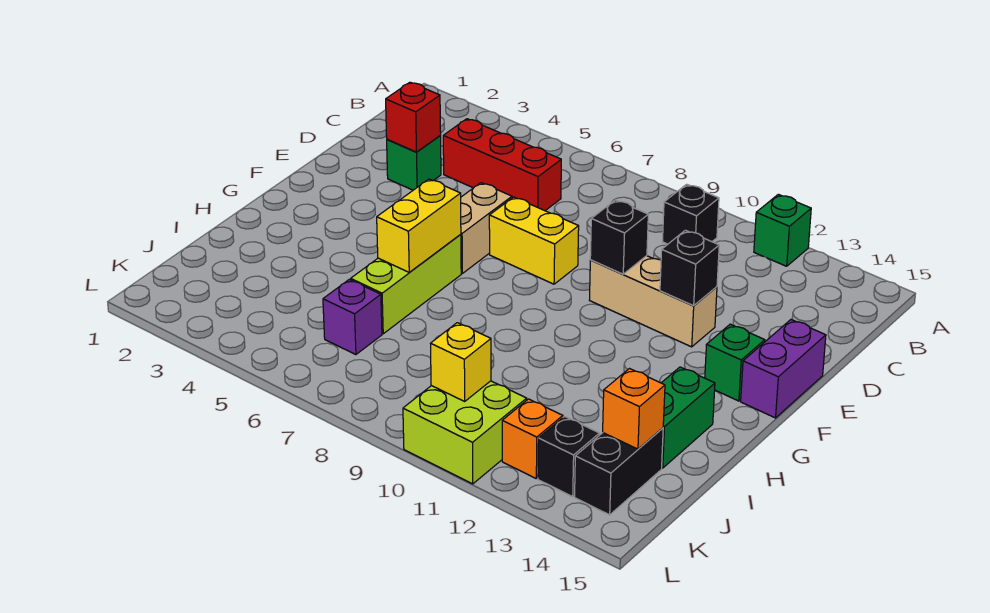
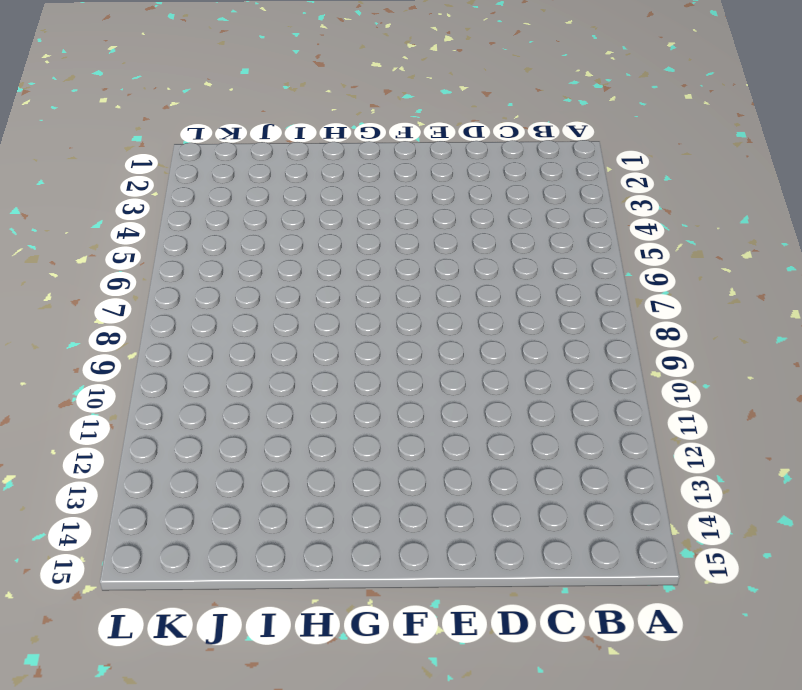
none -> green brick A12 level 1
none -> black brick B10 level 1
none -> red brick C4:C6 level 1

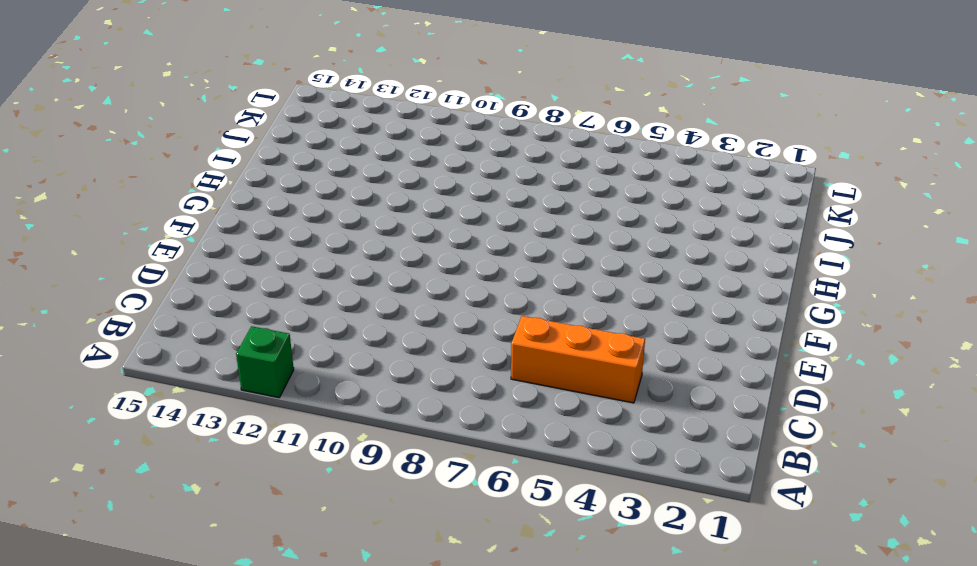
orange brick C4:C6 level 1 -> red brick C4:C6 level 1
none -> black brick B10 level 1
none -> green brick D3 level 1
none -> tan brick E6:F6 level 1

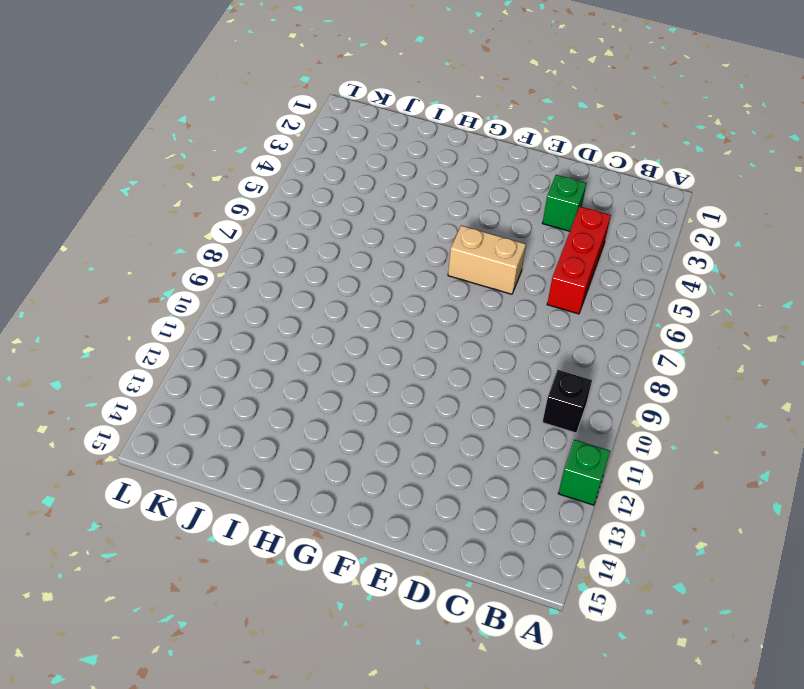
none -> yellow brick E7:E8 level 1
none -> tan brick E10:E12 level 1
none -> purple brick E15:F15 level 1

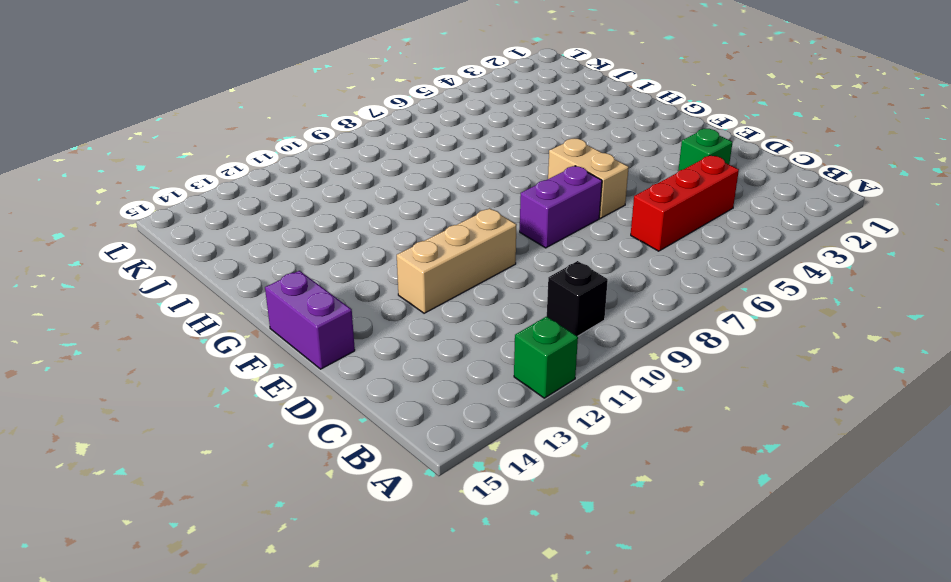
purple brick E7:E8 level 1 -> yellow brick E7:E8 level 1
none -> green brick F14 level 1
none -> lime brick G6:I6 level 1
none -> green brick H14:I14 level 1

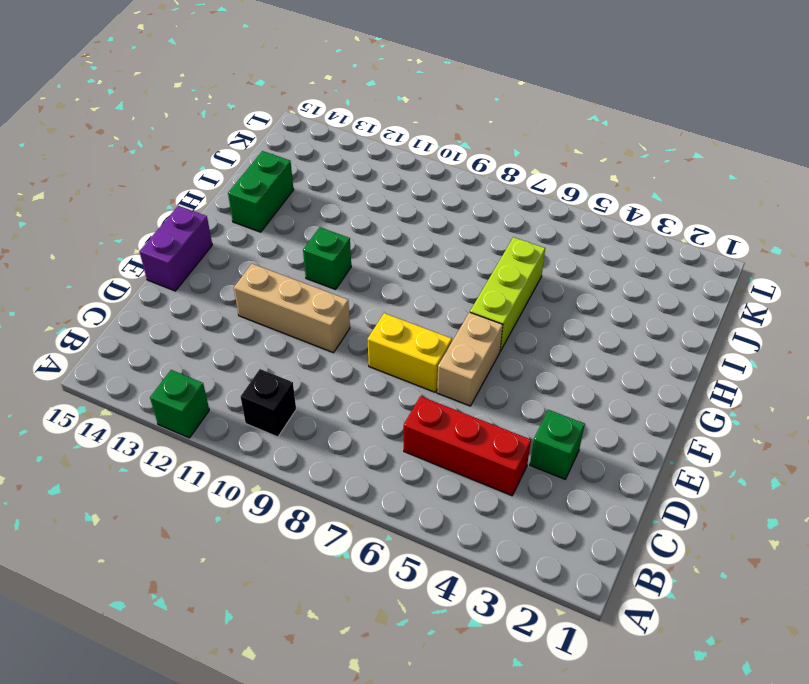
green brick G11 level 1 -> green brick F14 level 1
none -> purple brick J6 level 1
none -> black brick J14:K14 level 1
none -> lime brick K10:L11 level 1

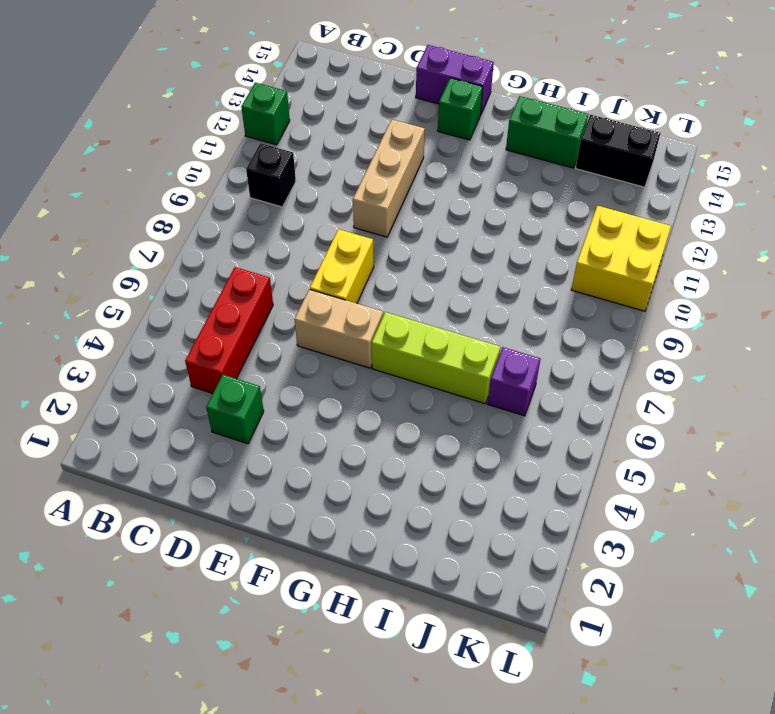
yellow brick K10:L11 level 1 -> lime brick K10:L11 level 1
none -> orange brick K12 level 1
none -> black brick K13 level 1
none -> red brick D3 level 2

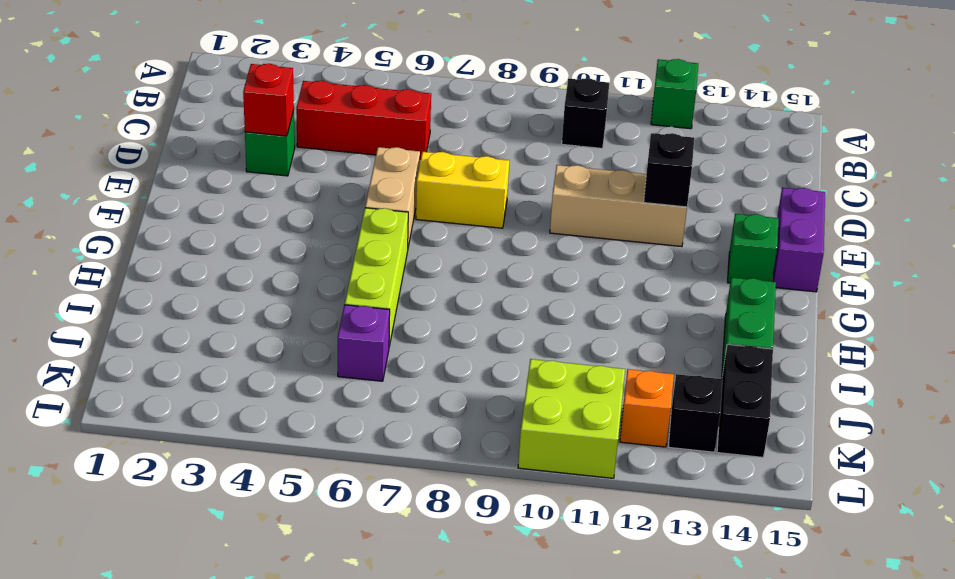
none -> black brick E10 level 2
none -> yellow brick G6:H6 level 2
none -> orange brick J14 level 2

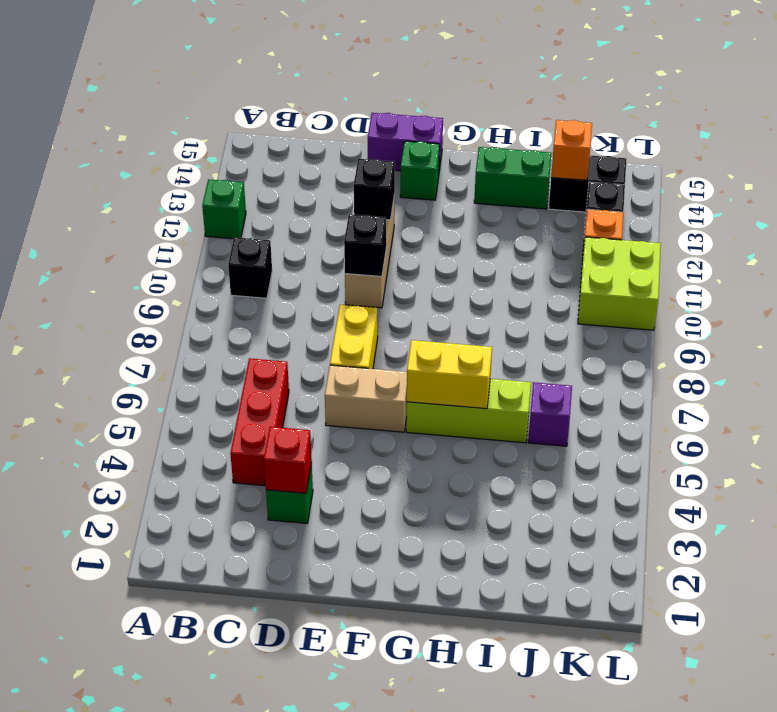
none -> yellow brick K10 level 2

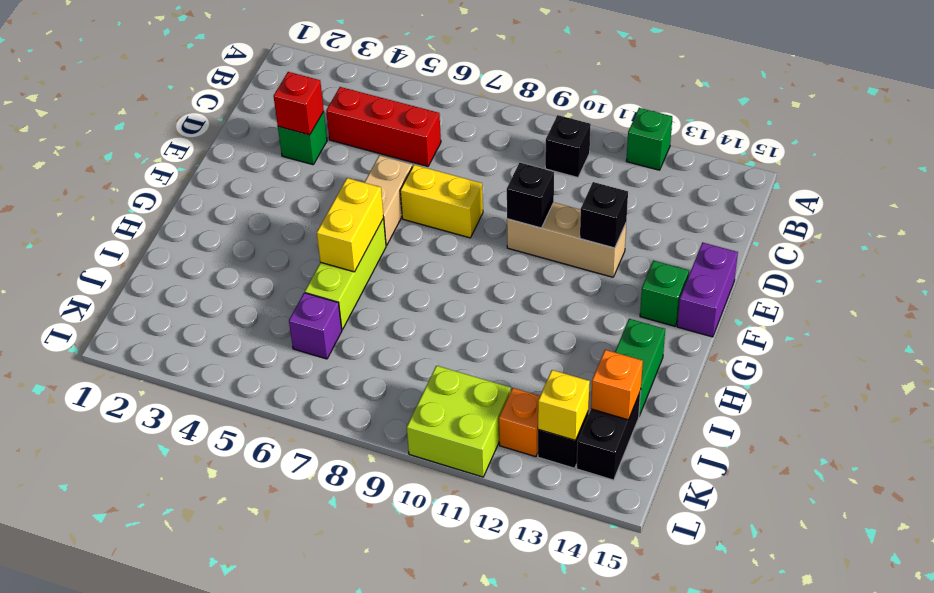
yellow brick K13 level 2 -> yellow brick K10 level 2

